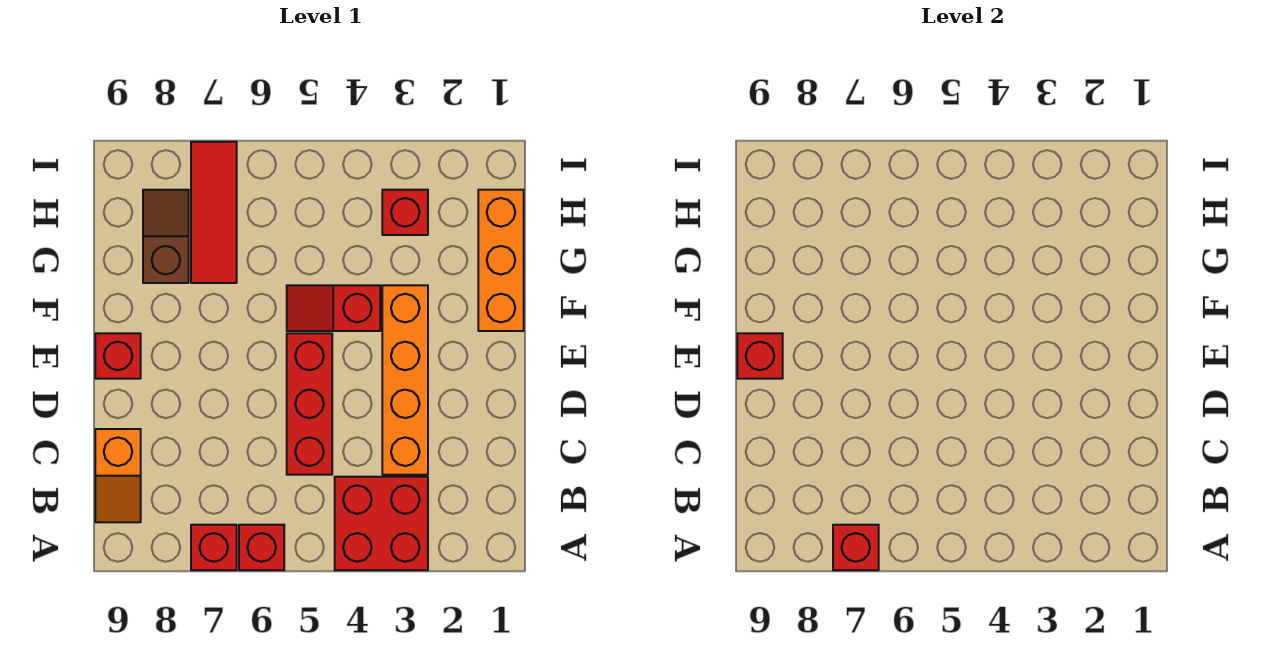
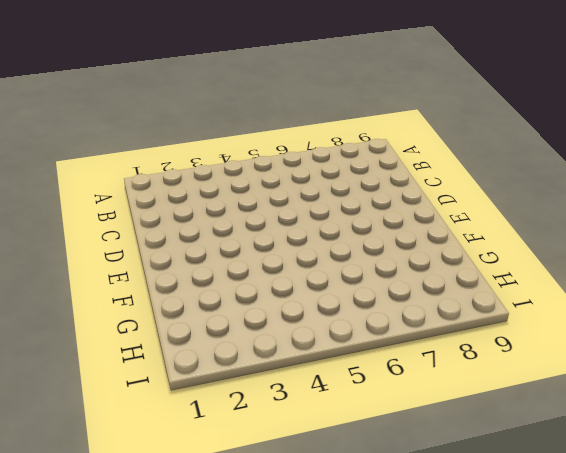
none -> red brick A3:B4 level 1
none -> red brick A6 level 1
none -> red brick A7 level 1

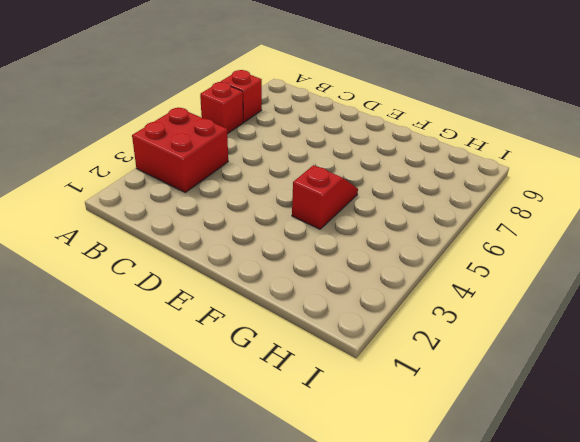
none -> orange slope B9:C9 level 1 top C
none -> orange brick C3:F3 level 1
none -> red brick C5:E5 level 1

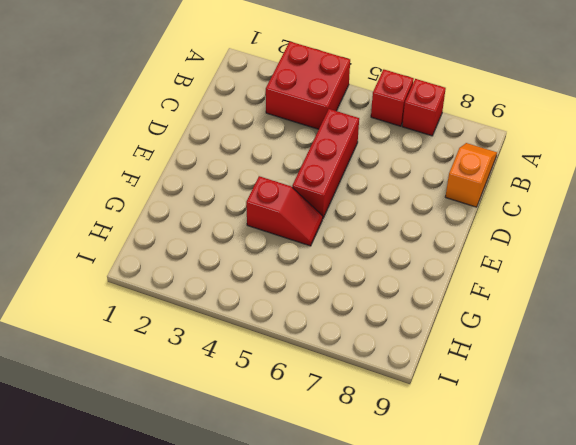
none -> orange brick C3:F3 level 1
none -> red brick E9 level 1
none -> orange brick F1:H1 level 1

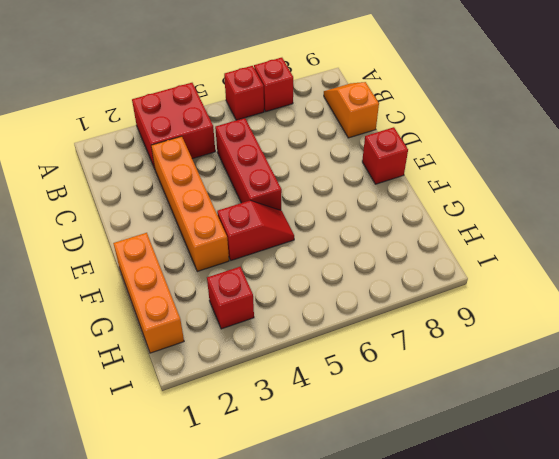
none -> red tile G7:I7 level 1
none -> brown slope G8:H8 level 1 top G
none -> red brick A7 level 2

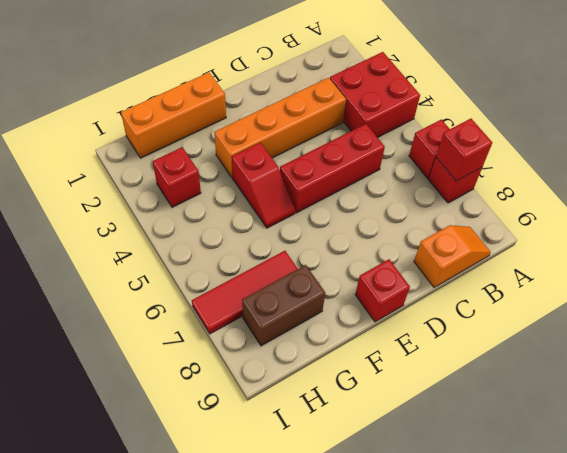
brown brick G8:H8 level 1 -> brown slope G8:H8 level 1 top G
none -> red brick E9 level 2

